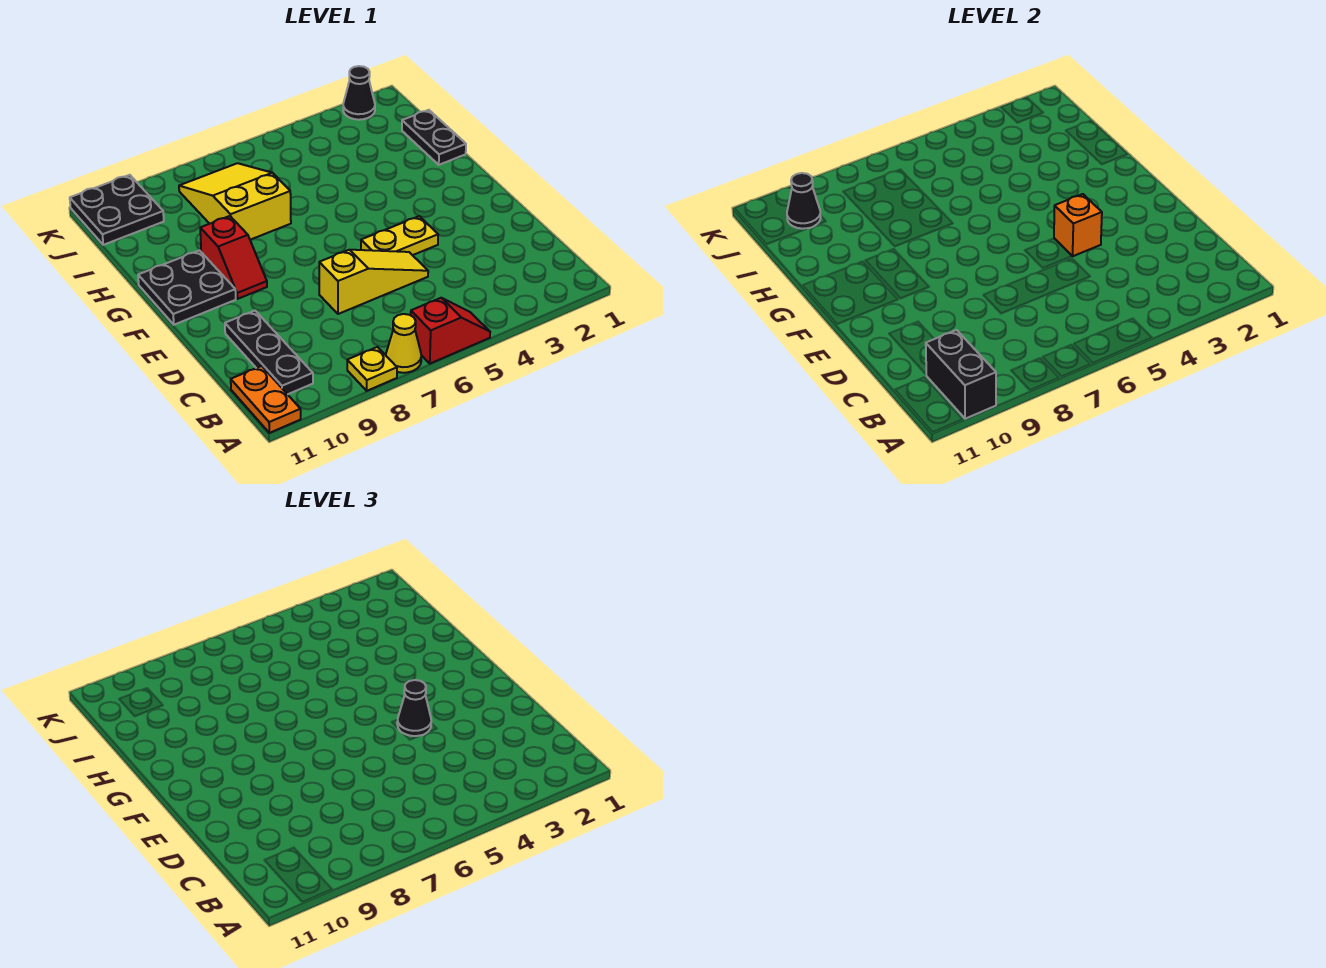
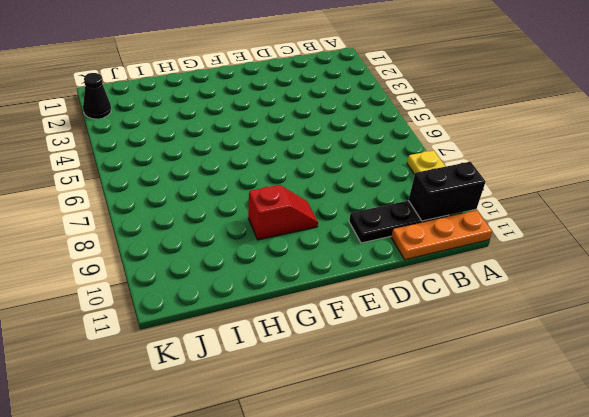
orange plate A11:C11 level 1 -> orange plate A11:B11 level 1
none -> red slope A5:A6 level 1 top 6
none -> yellow cone A7 level 1
none -> yellow slope D5:D7 level 1 top 7

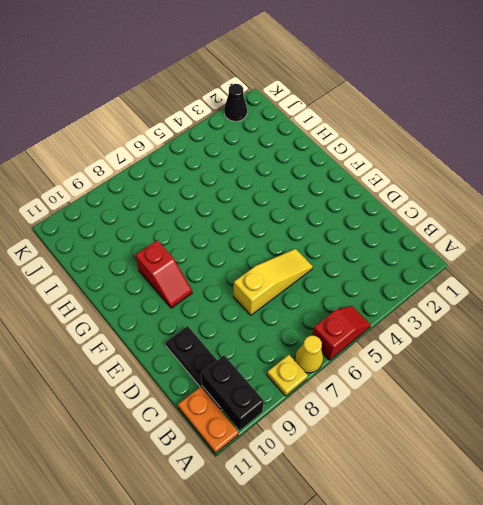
none -> yellow plate E4:E5 level 1
none -> black plate F10:G11 level 1
none -> black plate H1:I1 level 1

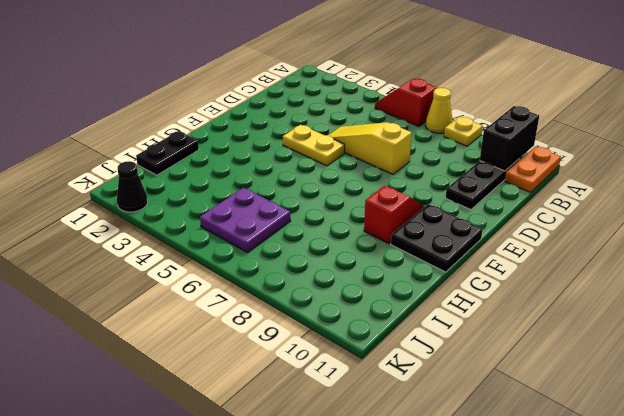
purple plate I5:J6 level 1 -> none
none -> yellow slope H7:J8 level 1 top H
none -> black plate J10:K11 level 1
none -> orange brick E4 level 2

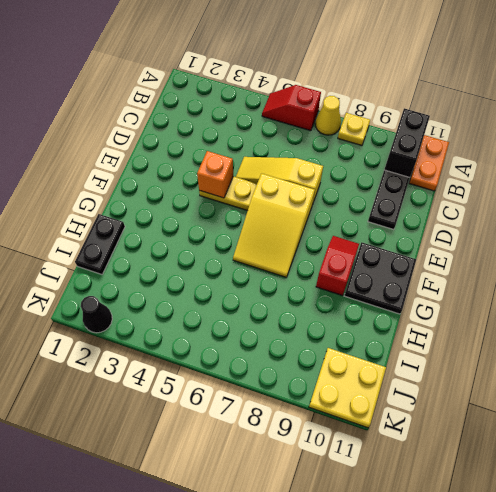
yellow slope E6:G7 level 1 top E -> yellow slope H7:J8 level 1 top H
yellow plate J10:K11 level 1 -> black plate J10:K11 level 1
none -> black cone J10 level 2
none -> black cone E4 level 3

